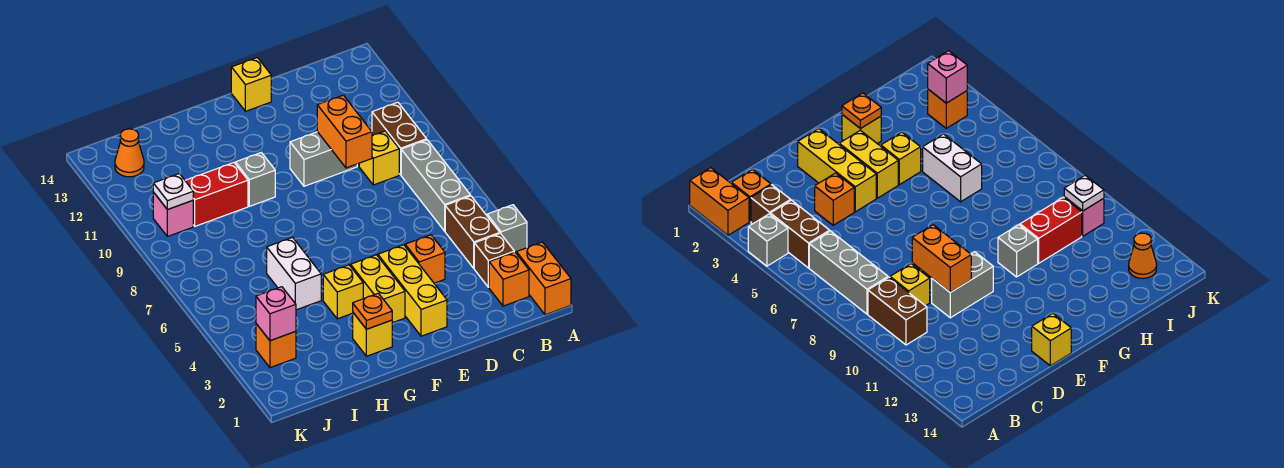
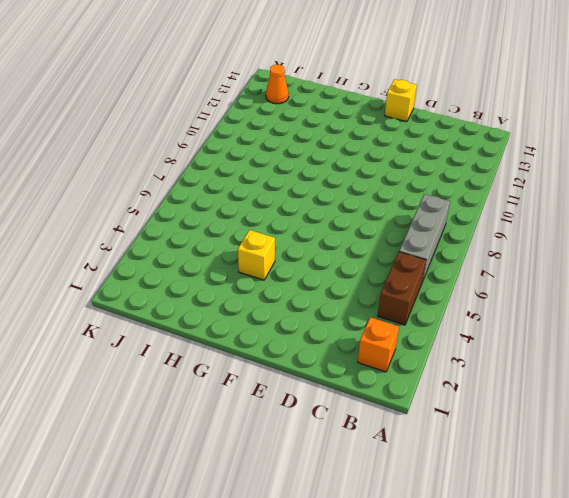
none -> orange brick A1:A2 level 1
none -> grey brick A4 level 1
none -> brown brick B3 level 1

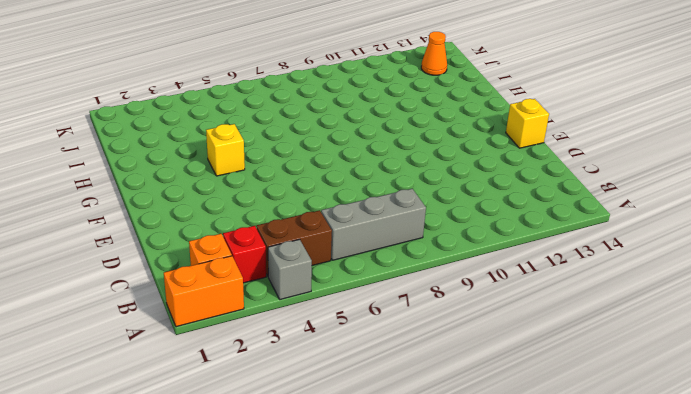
red brick B3 level 1 -> brown brick B3 level 1
none -> brown brick B9:B10 level 1
none -> yellow brick C9 level 1
none -> orange brick D4 level 1

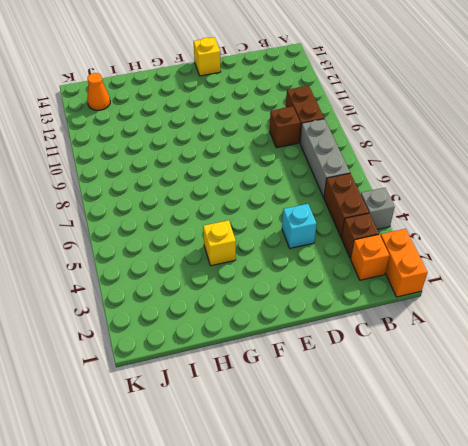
brown brick C9 level 1 -> yellow brick C9 level 1
cyan brick D4 level 1 -> orange brick D4 level 1
none -> grey brick D10:E10 level 1
none -> yellow brick E2:E4 level 1
none -> yellow brick F3:F4 level 1

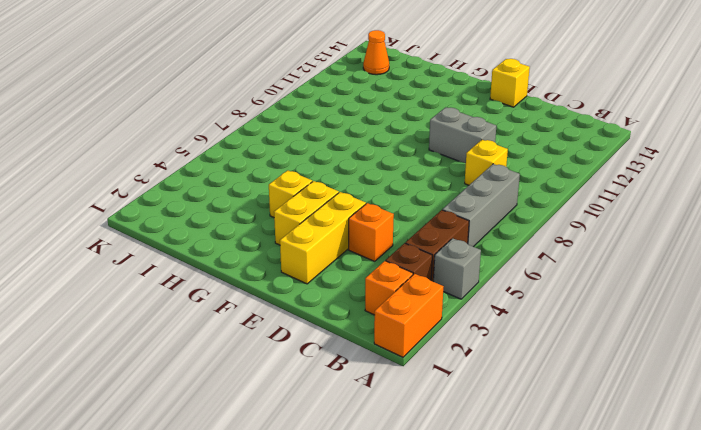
none -> brown brick B9:B10 level 1
none -> yellow brick G2 level 1
none -> grey brick G10 level 1

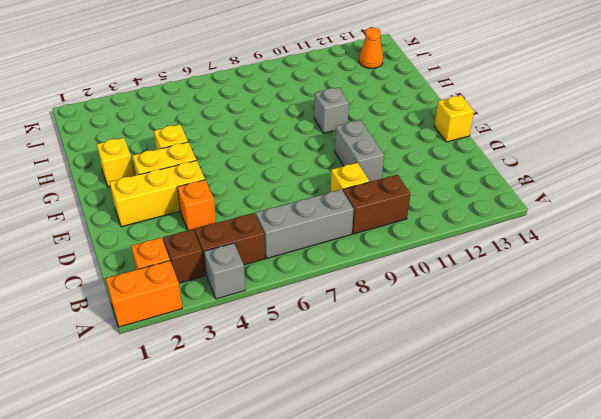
none -> white brick H5:H6 level 1
none -> red brick H10:I10 level 1
none -> orange brick J3 level 1

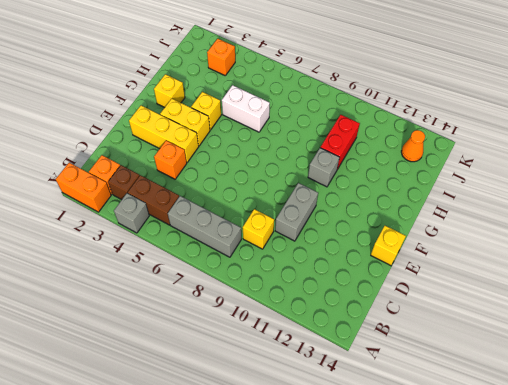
none -> brown brick B9:B10 level 1
none -> pink brick J10 level 1
none -> orange brick D9:D10 level 2

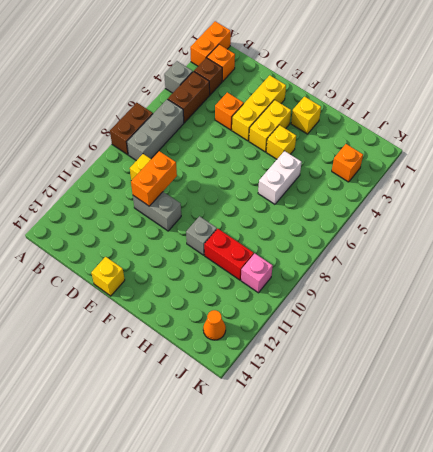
brown brick A7:A8 level 1 -> brown brick B9:B10 level 1
none -> orange plate G2 level 2
none -> pink brick J3 level 2
none -> white plate J10 level 2

